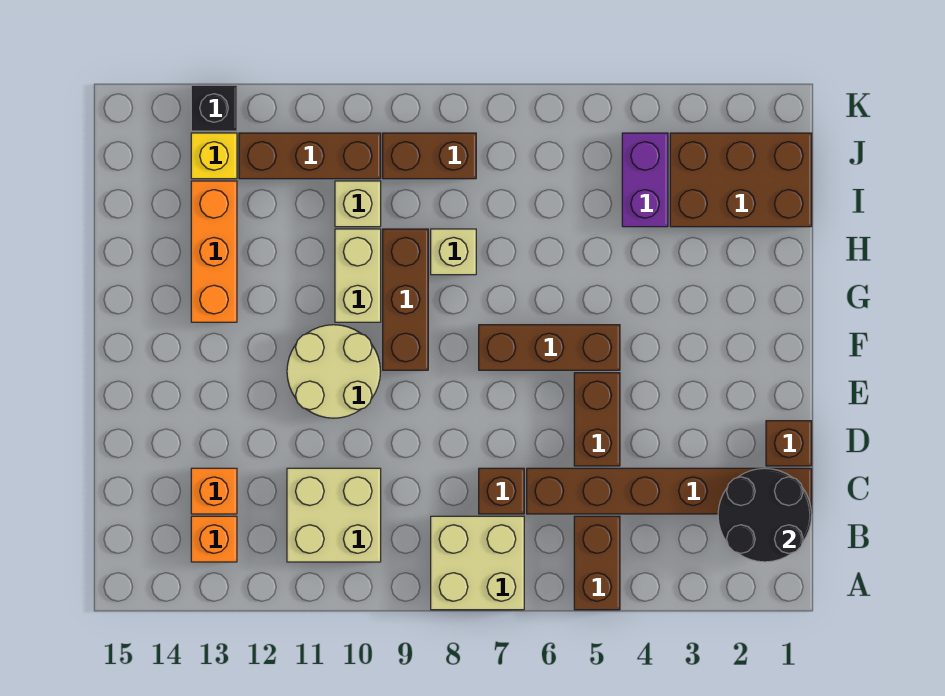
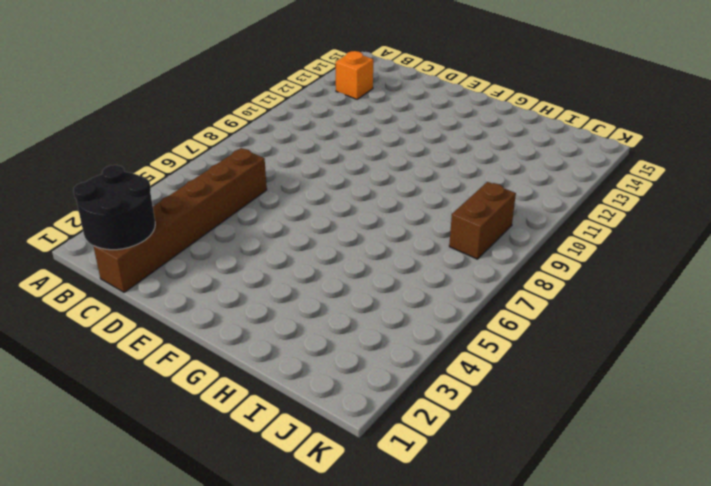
none -> brown brick A5:B5 level 1
none -> tan brick A7:B8 level 1
none -> tan brick B10:C11 level 1

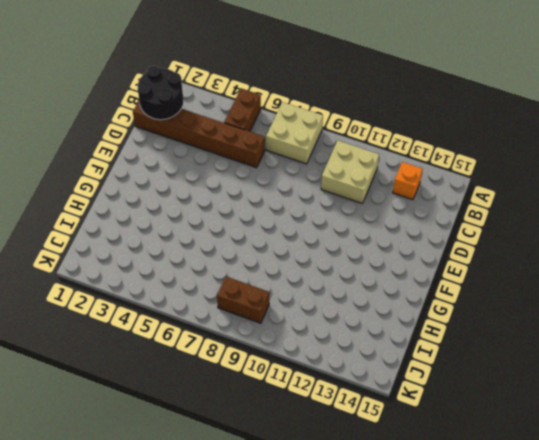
none -> brown brick C7 level 1
none -> orange brick C13 level 1
none -> brown brick D1 level 1

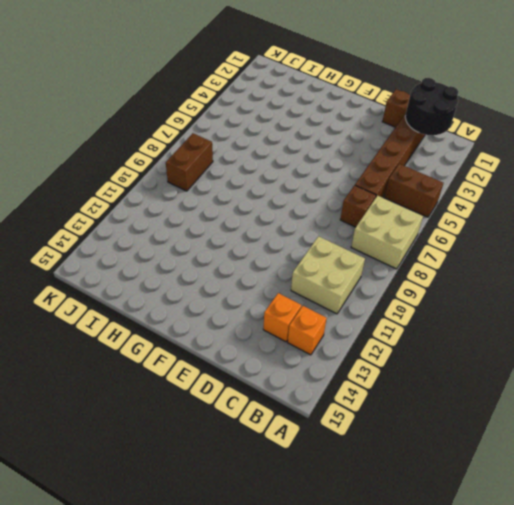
none -> brown brick D5:E5 level 1
none -> tan round brick E10:F11 level 1
none -> brown brick F5:F7 level 1

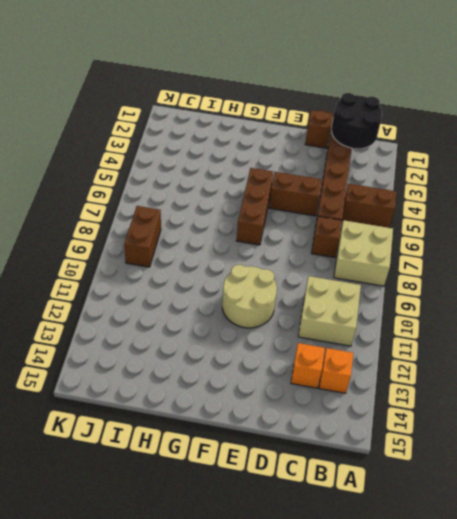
none -> brown brick F9:H9 level 1
none -> tan brick G10:H10 level 1
none -> orange brick G13:I13 level 1

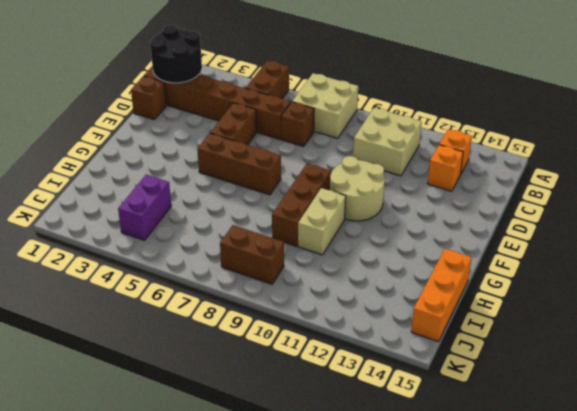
orange brick H15:J15 level 1 -> orange brick G13:I13 level 1
none -> tan brick H8 level 1
none -> brown brick I1:J3 level 1
none -> tan brick I10 level 1

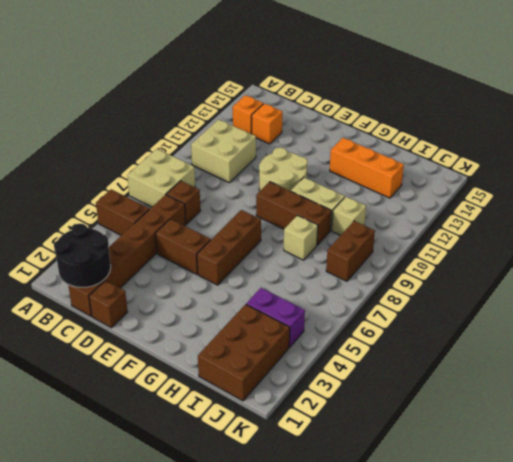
none -> brown brick J10:J12 level 1
none -> yellow brick J13 level 1
none -> black brick K13 level 1

